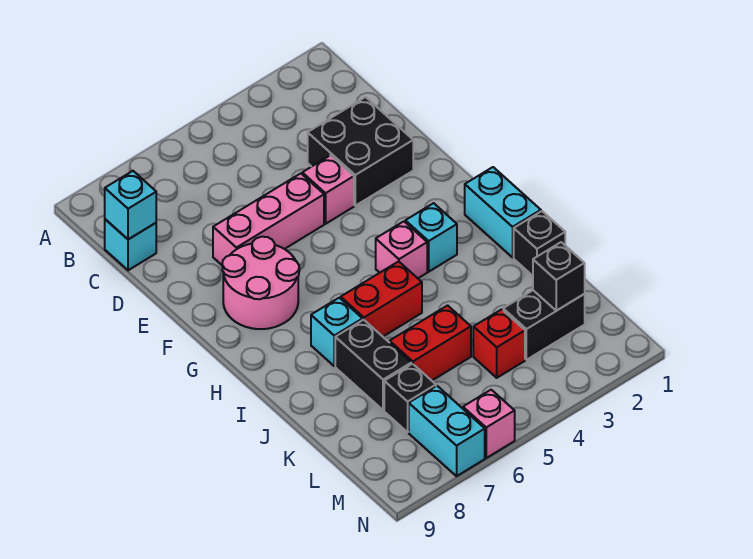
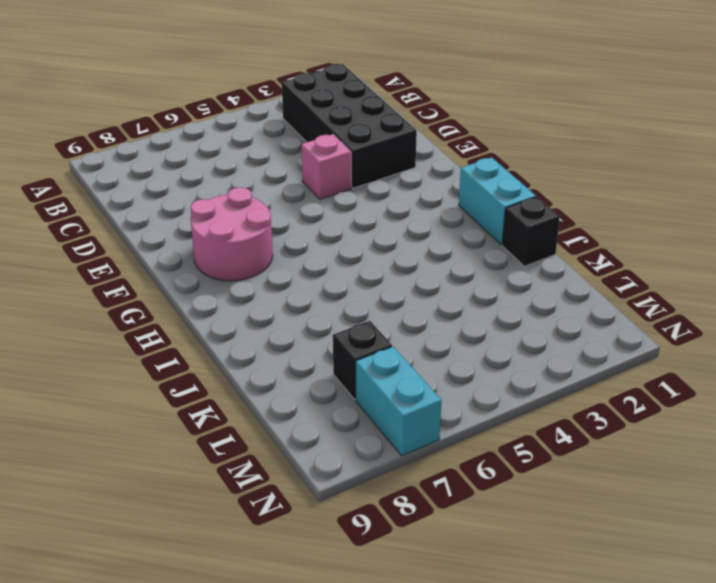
black brick B2:E3 level 1 -> black brick D2:E3 level 1
none -> cyan brick C9 level 1
none -> pink brick E5:E7 level 1
none -> cyan brick H3 level 1

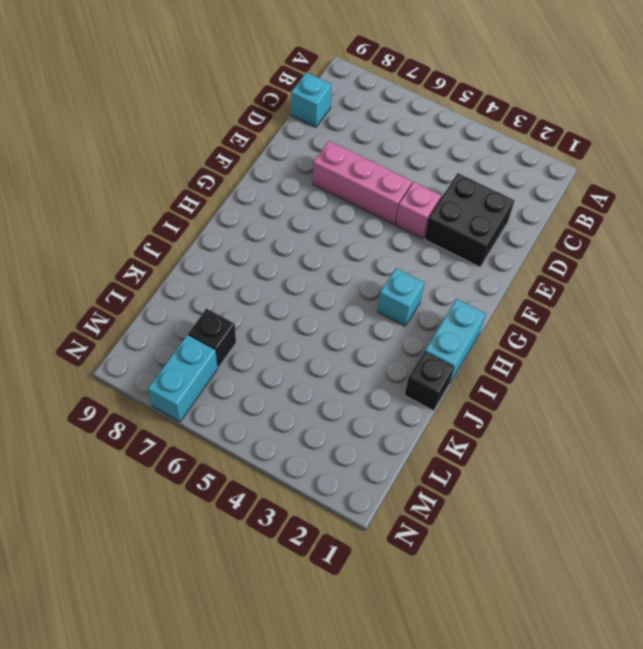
none -> pink round brick F7:G8 level 1
none -> pink brick H4 level 1
none -> red brick I5:I6 level 1

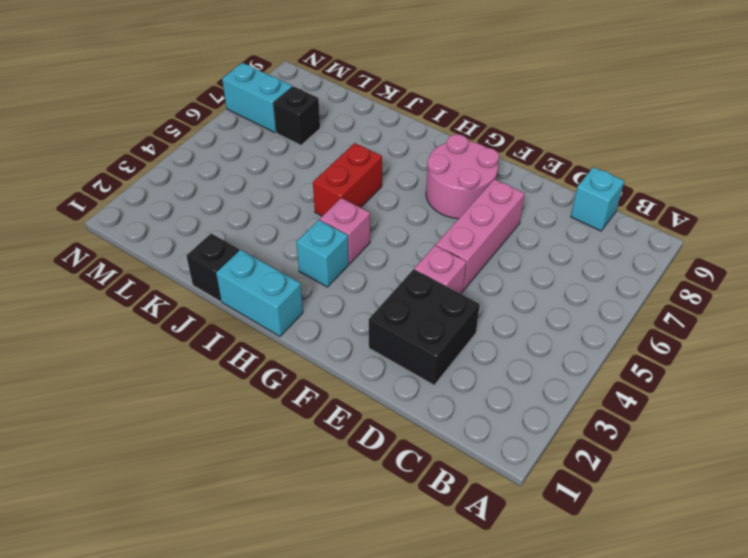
none -> cyan brick I7 level 1
none -> black brick J7:K7 level 1
none -> red brick K5:K6 level 1

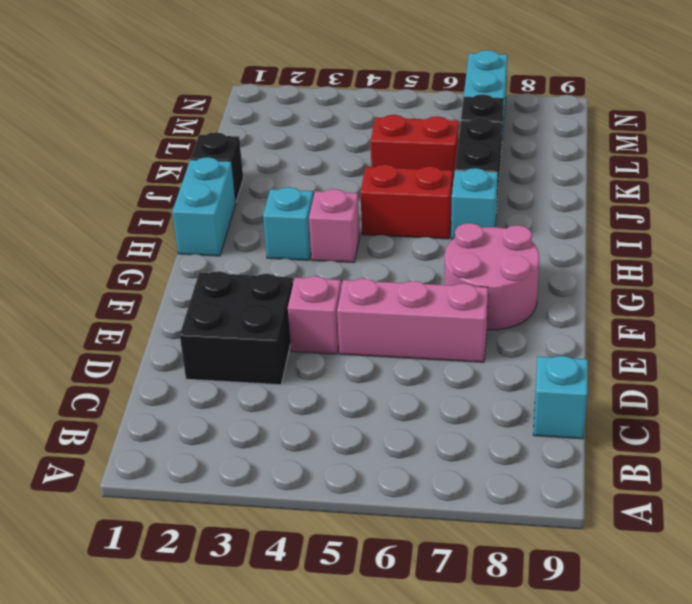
none -> black brick L2:L3 level 1
none -> red brick L4 level 1
none -> pink brick N6 level 1

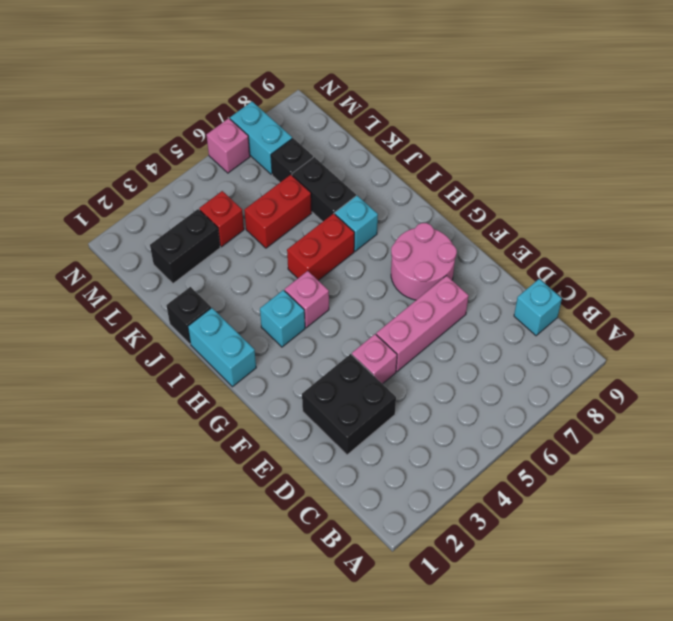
none -> cyan brick C9 level 2
none -> black brick L2 level 2

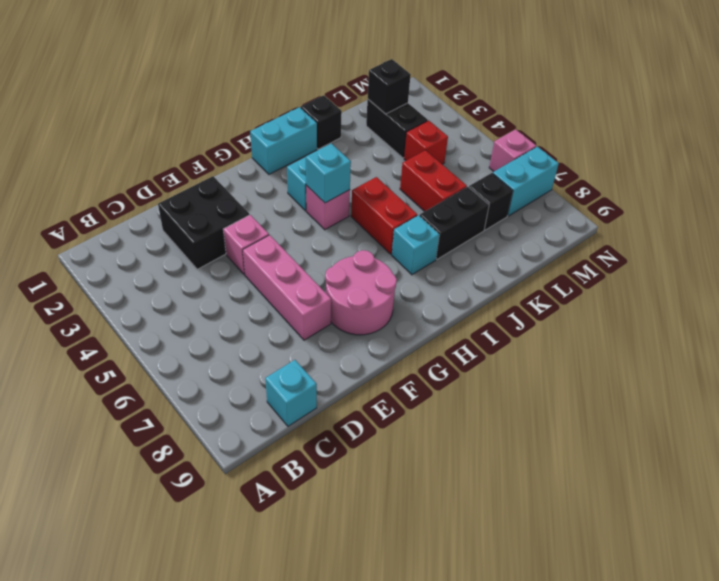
cyan brick H4 level 2 -> cyan brick C9 level 2

